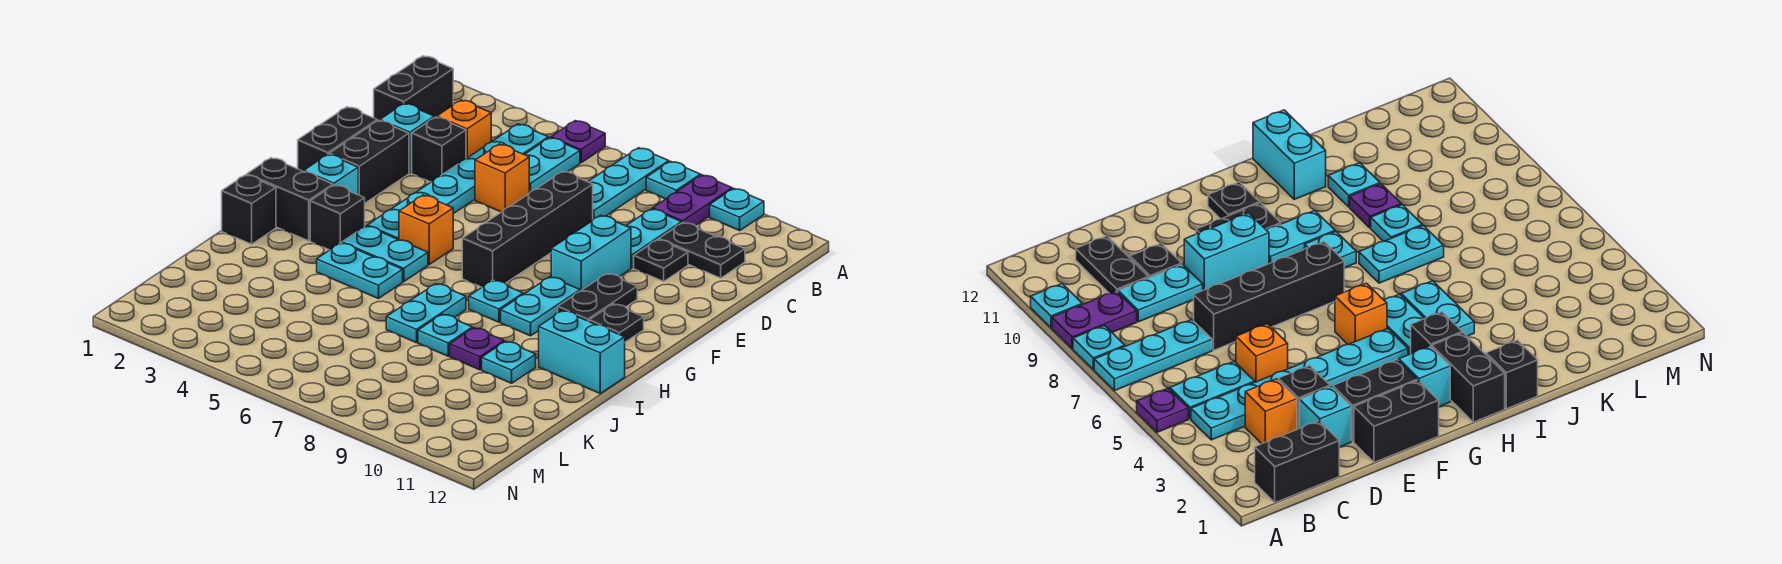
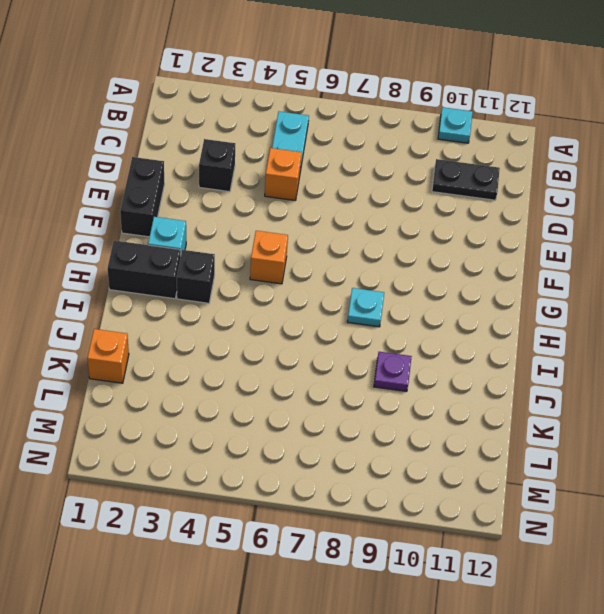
orange brick K1 level 1 -> orange brick C3 level 1
none -> purple plate A5 level 1
none -> cyan plate A7:C7 level 1
none -> cyan plate A8 level 1
none -> purple plate A9:B9 level 1

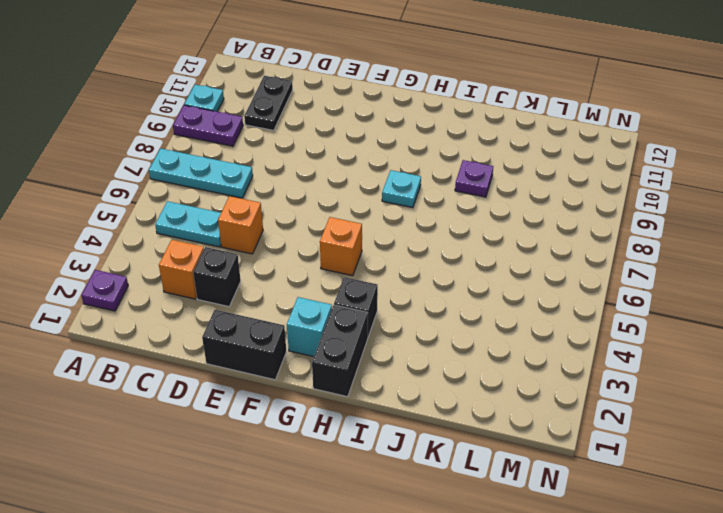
purple plate A2 level 1 -> purple plate A5 level 1
none -> cyan plate A8 level 1
none -> black brick B1:C1 level 1
none -> cyan plate B4:G4 level 1
none -> cyan plate C9:D9 level 1

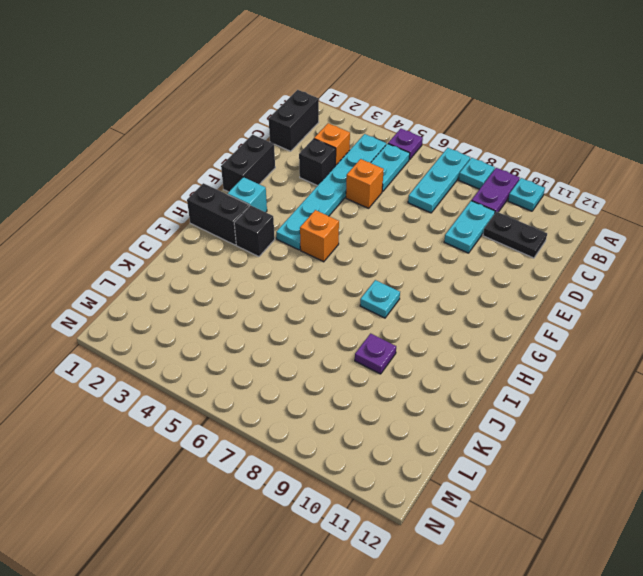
none -> cyan brick D2 level 1
none -> black brick D7:G7 level 1
none -> black plate D10 level 1
none -> black brick E2:F2 level 1

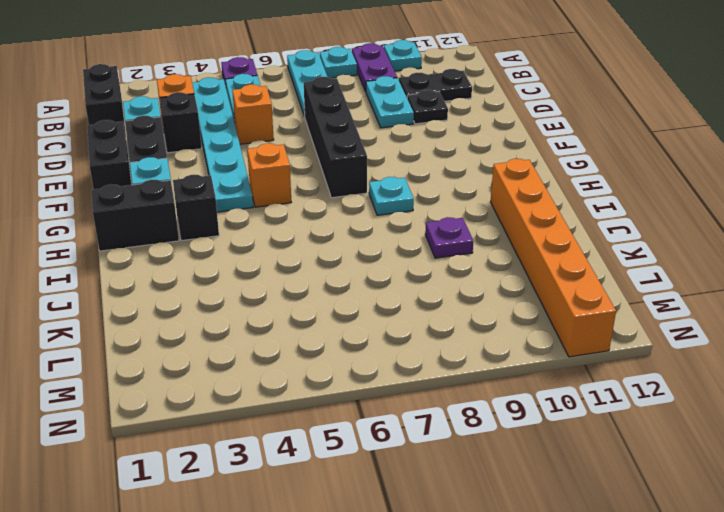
orange brick I11:N11 level 1 -> cyan brick I11:I12 level 1
none -> cyan brick E9:F9 level 1
none -> black plate F10:G10 level 1
none -> cyan plate G9:H9 level 1
none -> black plate G11 level 1

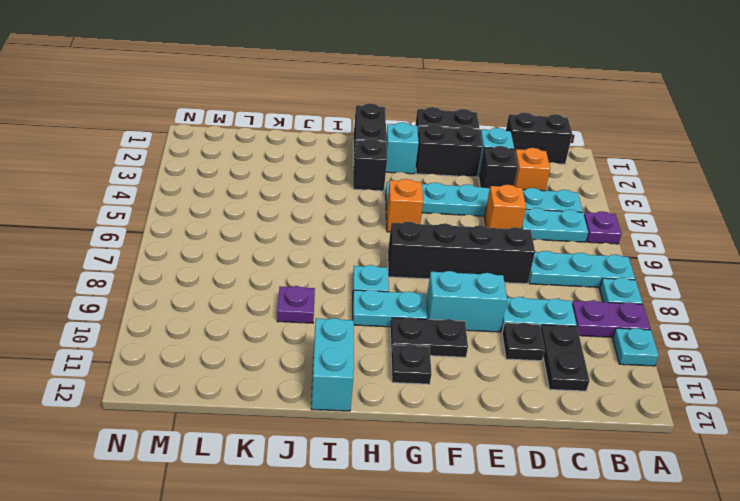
none -> cyan plate H4:H5 level 1
none -> black brick I1 level 1
none -> cyan plate I4:I5 level 1
none -> cyan plate I7:J7 level 1

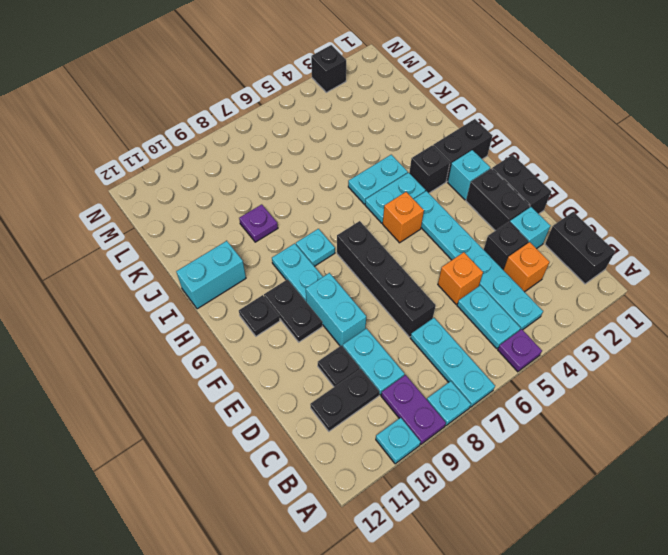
black brick N3 level 1 -> black brick I1 level 1
none -> cyan plate I7:J7 level 1
none -> cyan plate J8 level 1
none -> cyan plate J10 level 1

